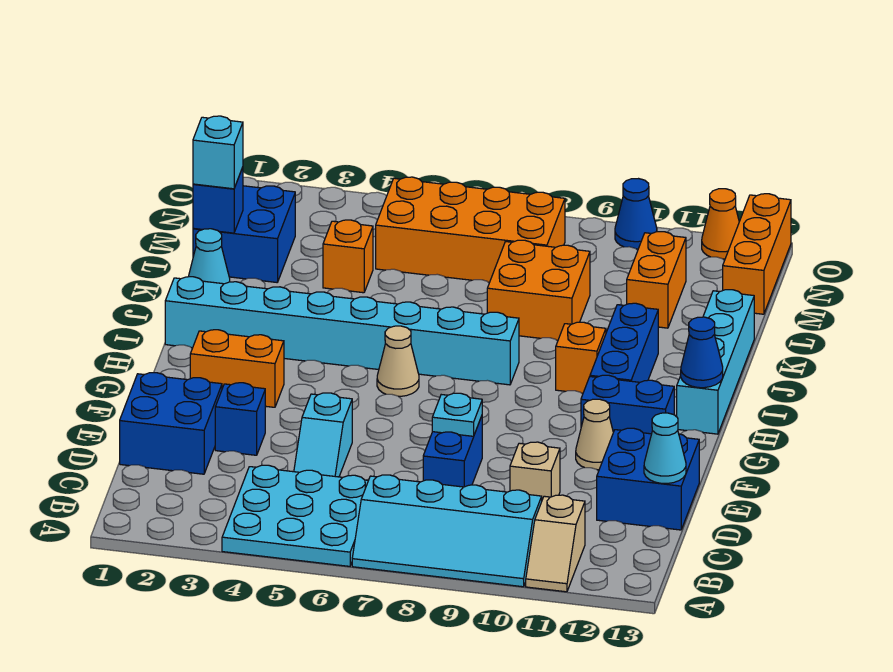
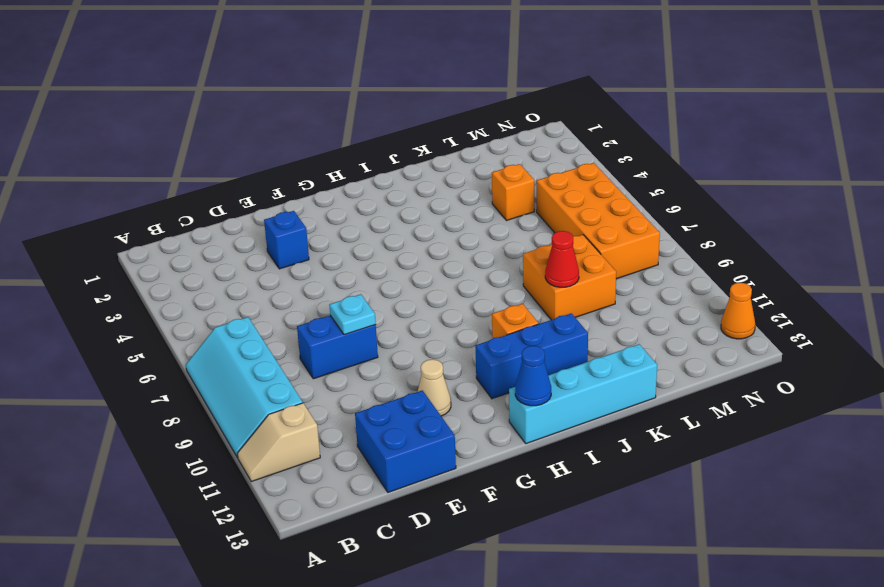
red cone K9 level 2 -> none
none -> cyan plate A4:C6 level 1
none -> blue brick D1:E2 level 1
none -> cyan slope D5:E5 level 1 top E
none -> tan brick D10 level 1

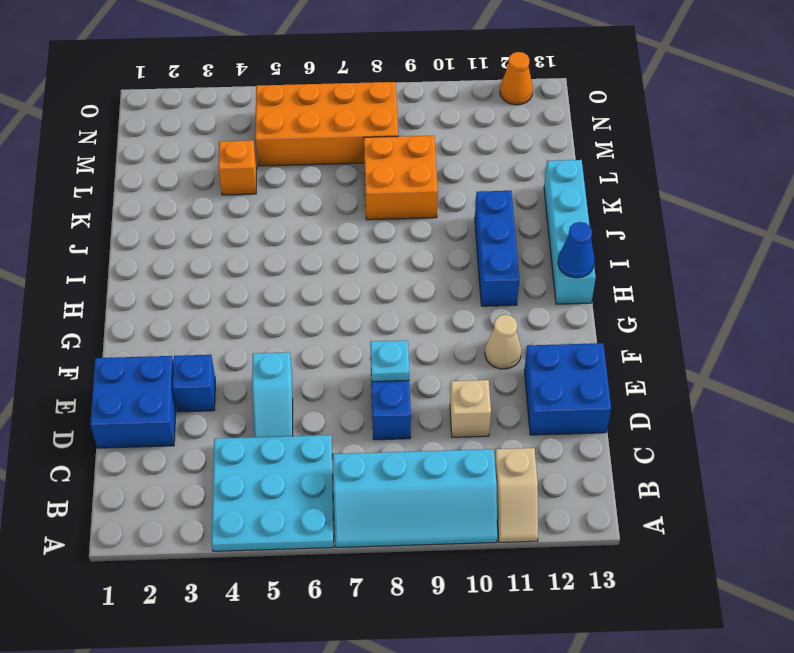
none -> orange brick G2:G3 level 1
none -> blue brick G11:G12 level 1
none -> tan cone H6 level 1
none -> cyan brick I1:I8 level 1

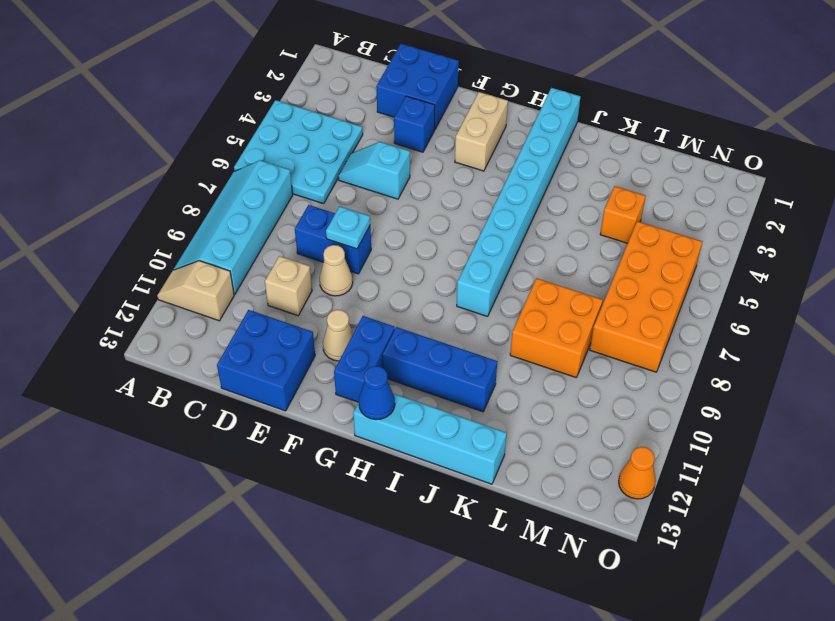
tan cone E9 level 1 -> tan cone H6 level 1
tan brick G2:G3 level 1 -> orange brick G2:G3 level 1
none -> orange brick I10 level 1
none -> cyan cone K1 level 1
none -> blue brick L1:M2 level 1
none -> orange brick L11:M11 level 1

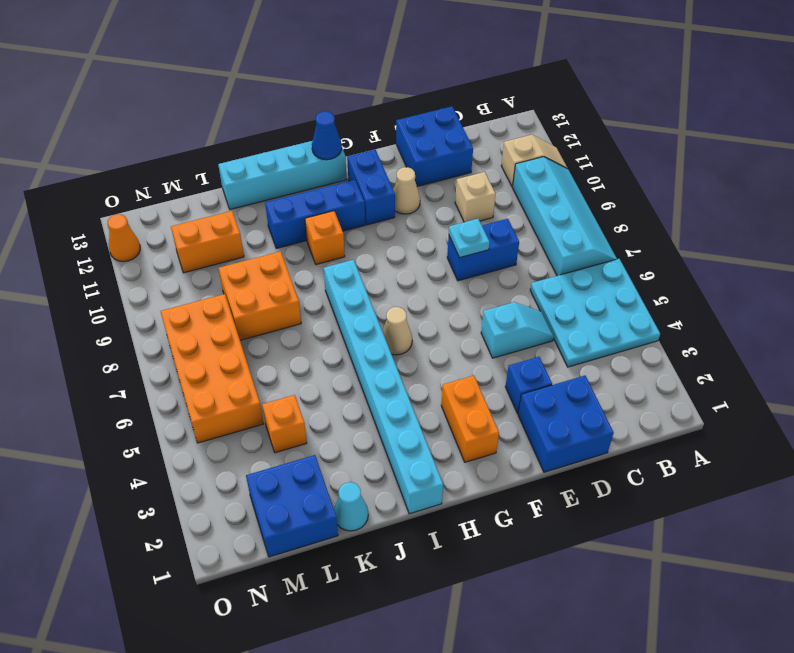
none -> orange brick M13:O13 level 1
none -> blue cone O10 level 1
none -> cyan cone D13 level 2
none -> blue brick L1 level 2

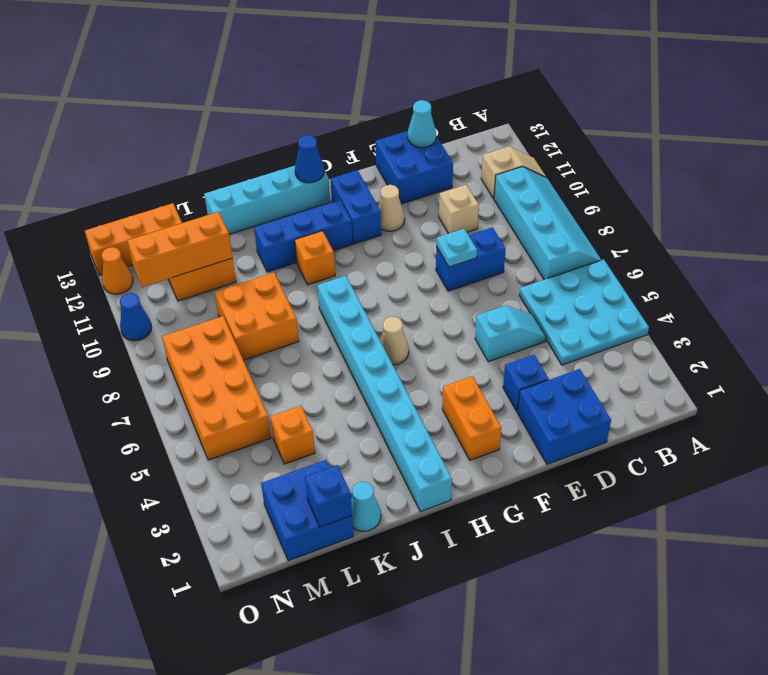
orange brick L11:N11 level 2 -> none
none -> cyan brick L1 level 3

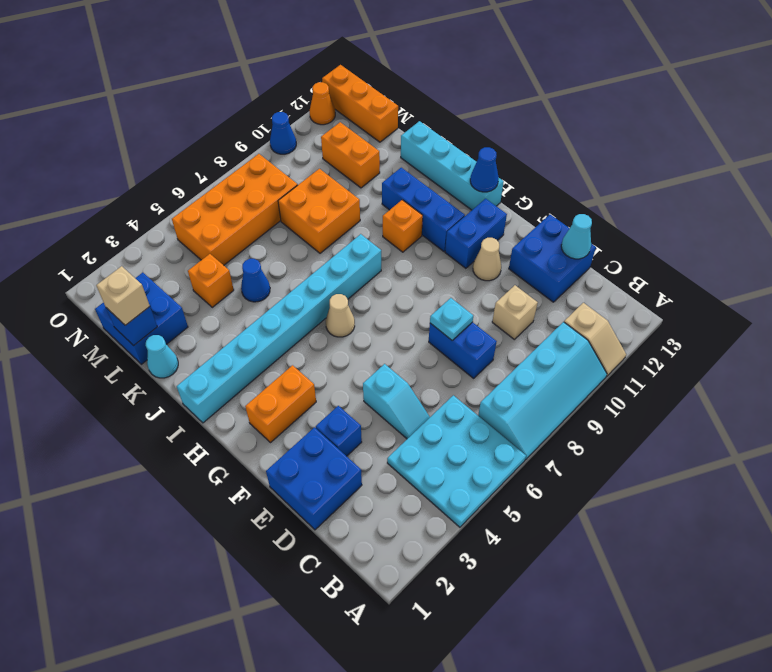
blue cone K5 level 1 -> none
tan brick L1 level 3 -> cyan brick L1 level 3

